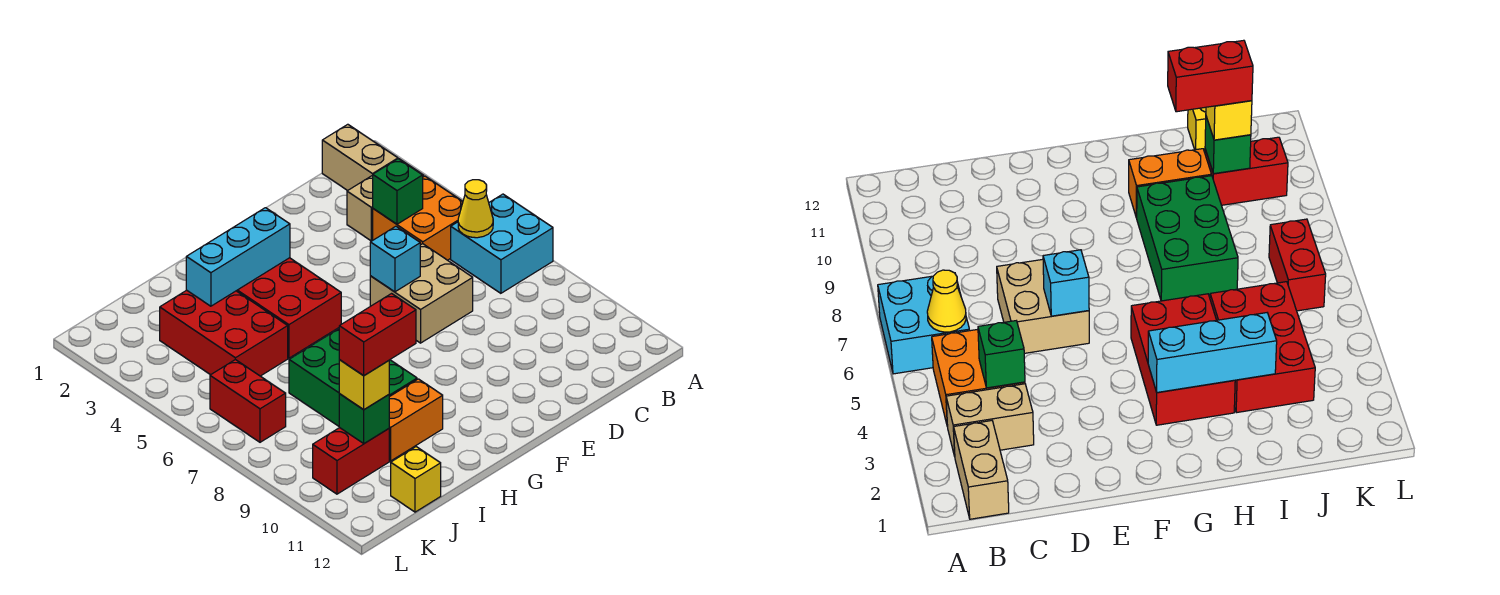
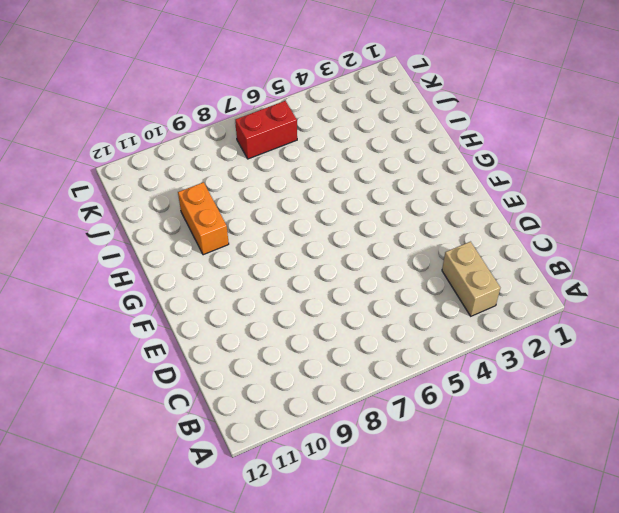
none -> cyan brick A6:B7 level 1
none -> tan brick B1:B2 level 1
none -> orange brick B4:C5 level 1

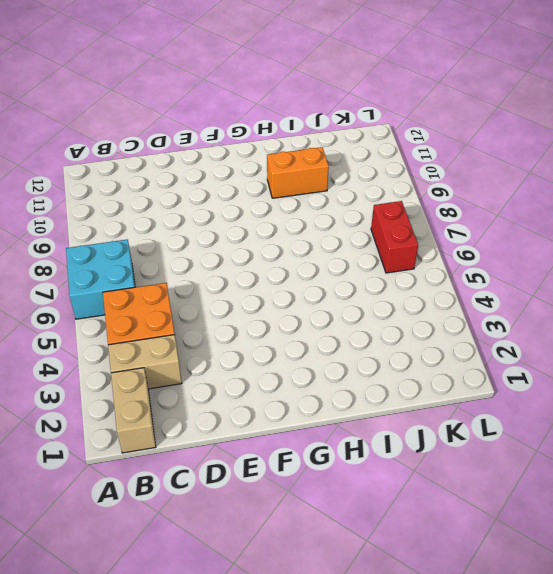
none -> tan brick D6:E7 level 1
none -> red brick G3:H5 level 1
none -> green brick H7:I9 level 1

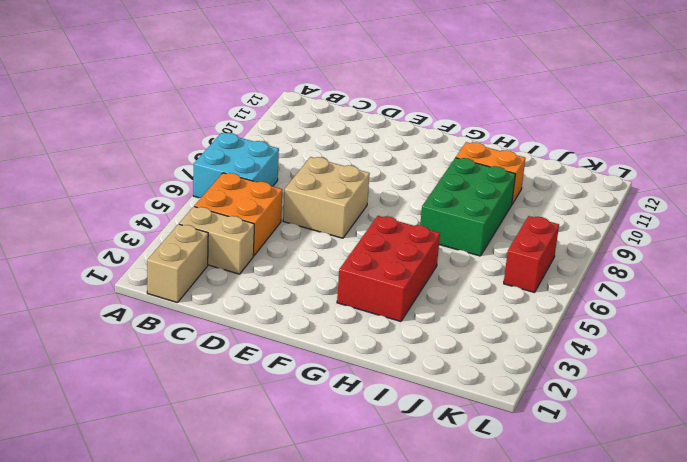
none -> red brick I3:J5 level 1
none -> red brick J10:K10 level 1
none -> yellow brick J12 level 1

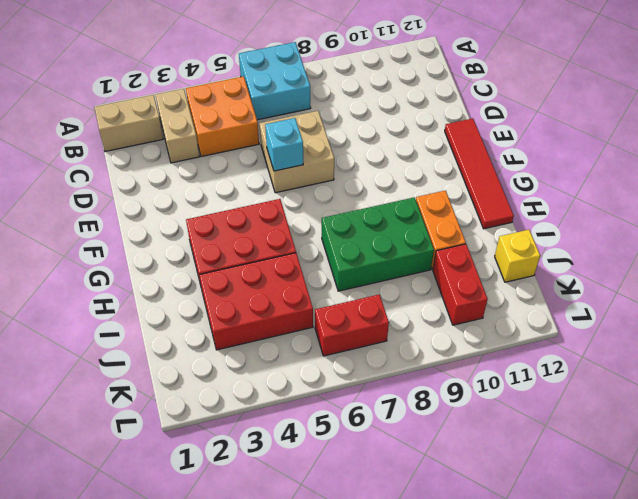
red tile E12:H12 level 1 -> none
none -> yellow cone B6 level 2
none -> green brick C4 level 2
none -> cyan brick G3:I3 level 2

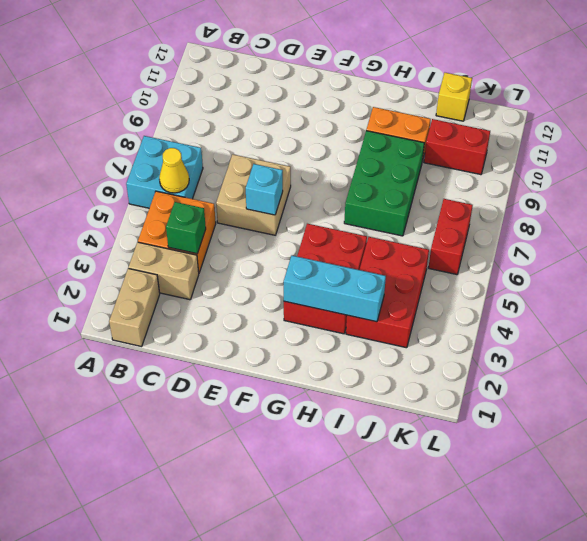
none -> green brick J10 level 2
none -> yellow brick J10 level 3
none -> red brick I10:J10 level 4

